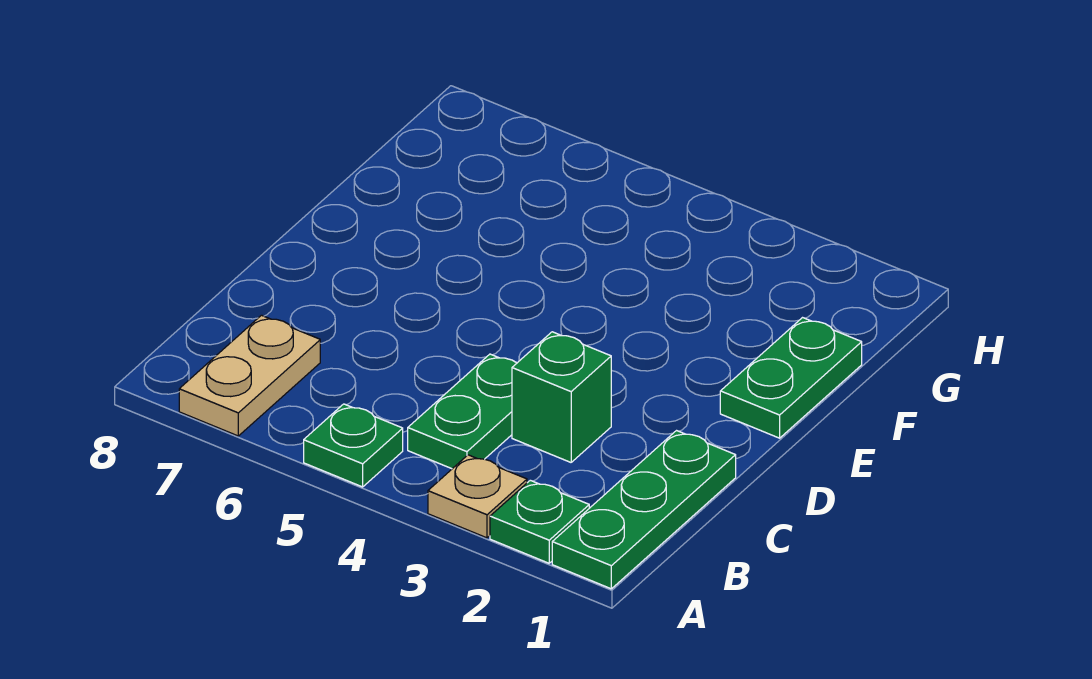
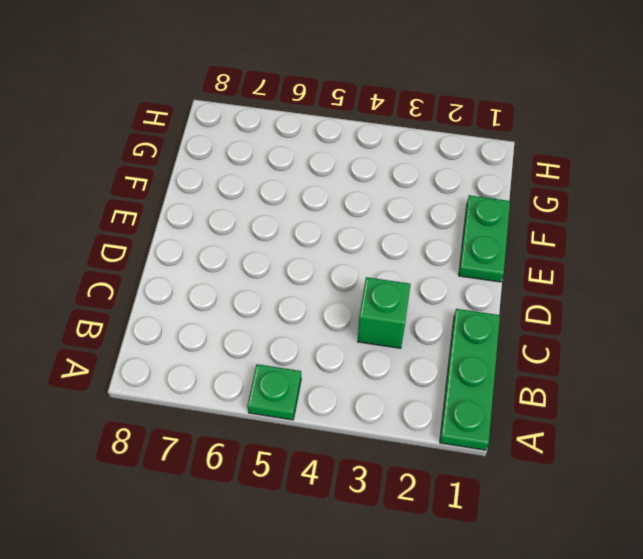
none -> green plate A2 level 1
none -> tan plate A3 level 1

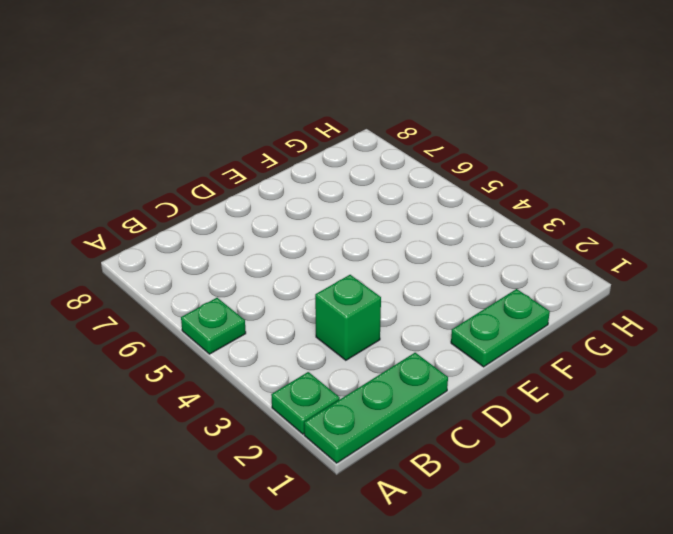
none -> tan plate A3 level 1
none -> tan plate A7:B7 level 1

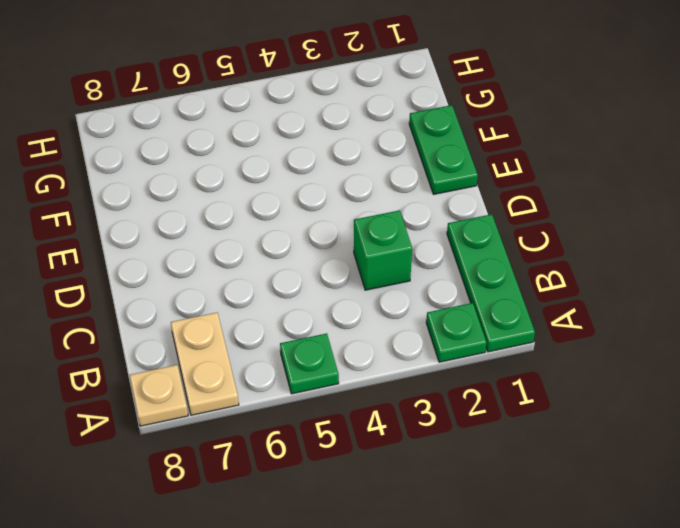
tan plate A8 level 1 -> tan plate A3 level 1
none -> green plate B4:C4 level 1

